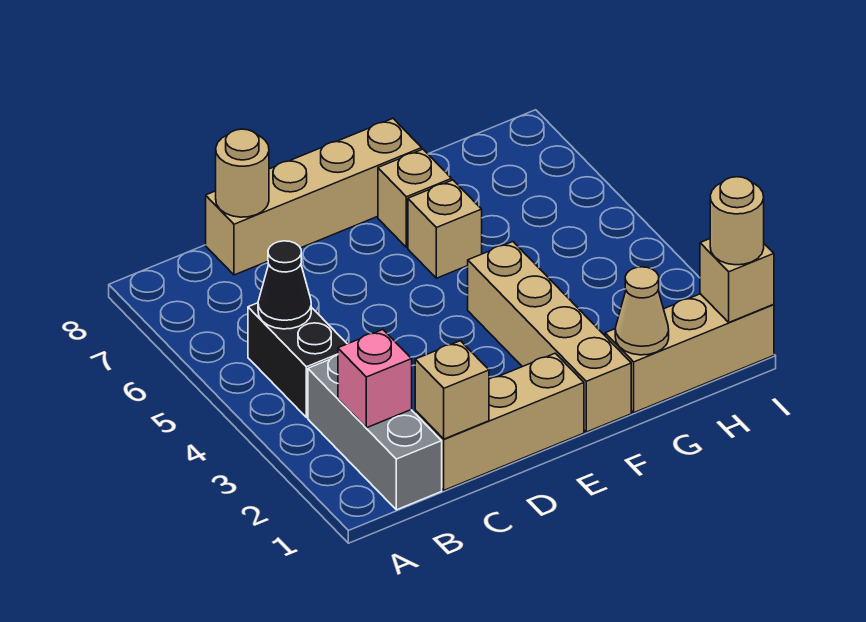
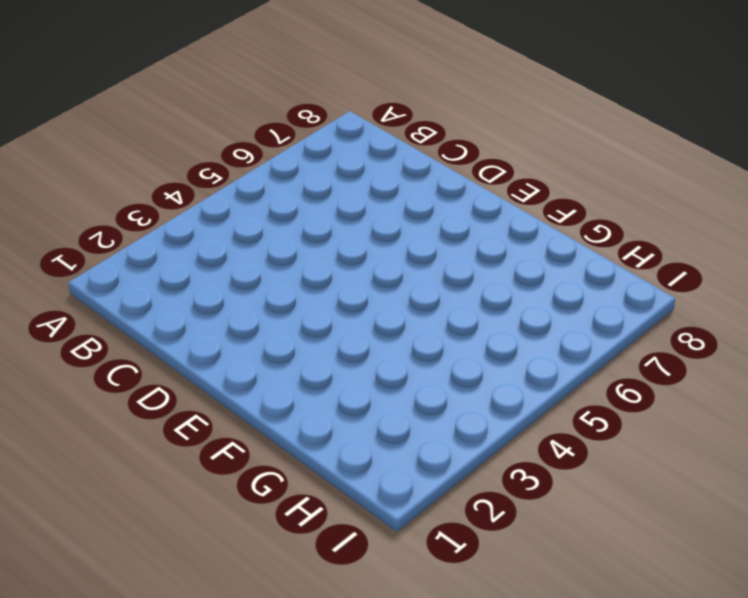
none -> grey brick B1:B3 level 1
none -> black brick B4:B5 level 1
none -> tan brick C1:E1 level 1

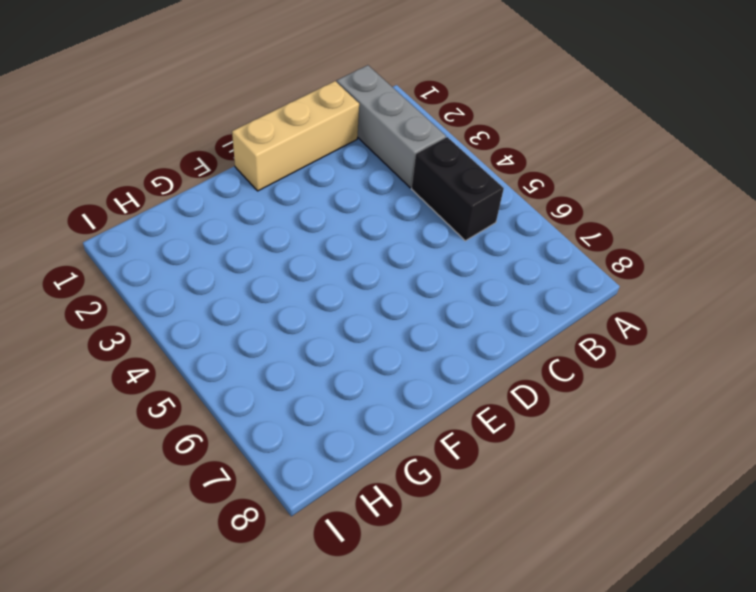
none -> tan brick C8:F8 level 1
none -> tan brick F1:F4 level 1
none -> tan brick F6 level 1

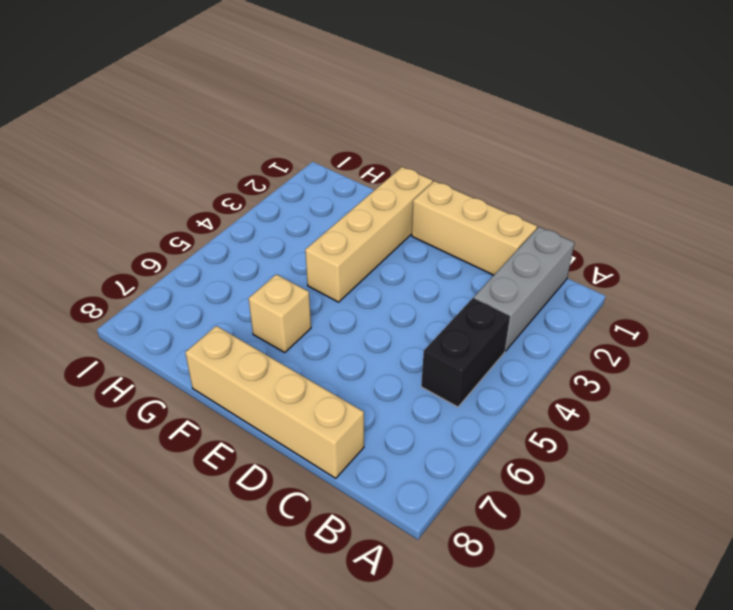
none -> tan brick F7 level 1
none -> tan brick G1:I1 level 1
none -> pink brick B2 level 2

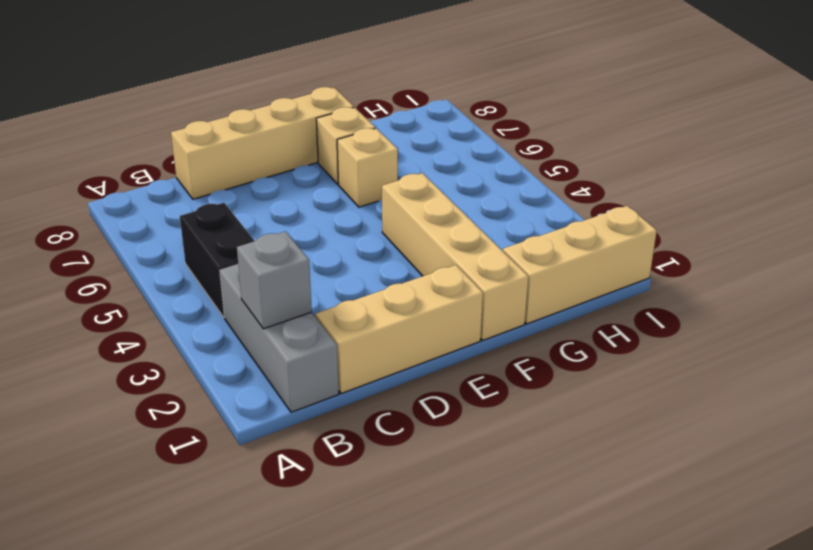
grey brick B2 level 2 -> pink brick B2 level 2
none -> black cone B5 level 2
none -> tan brick C1 level 2
none -> tan round brick C8 level 2

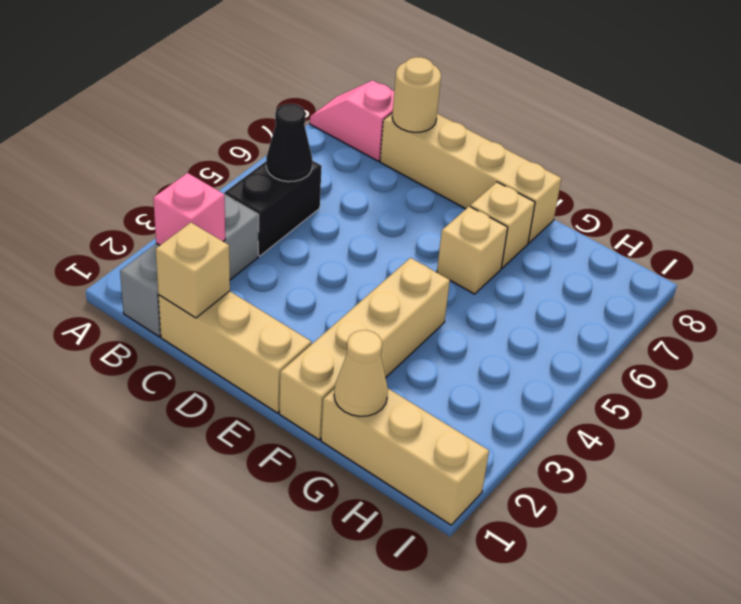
pink slope A8:B8 level 1 top B -> none
none -> tan brick I1 level 2
none -> tan round brick I1 level 3

